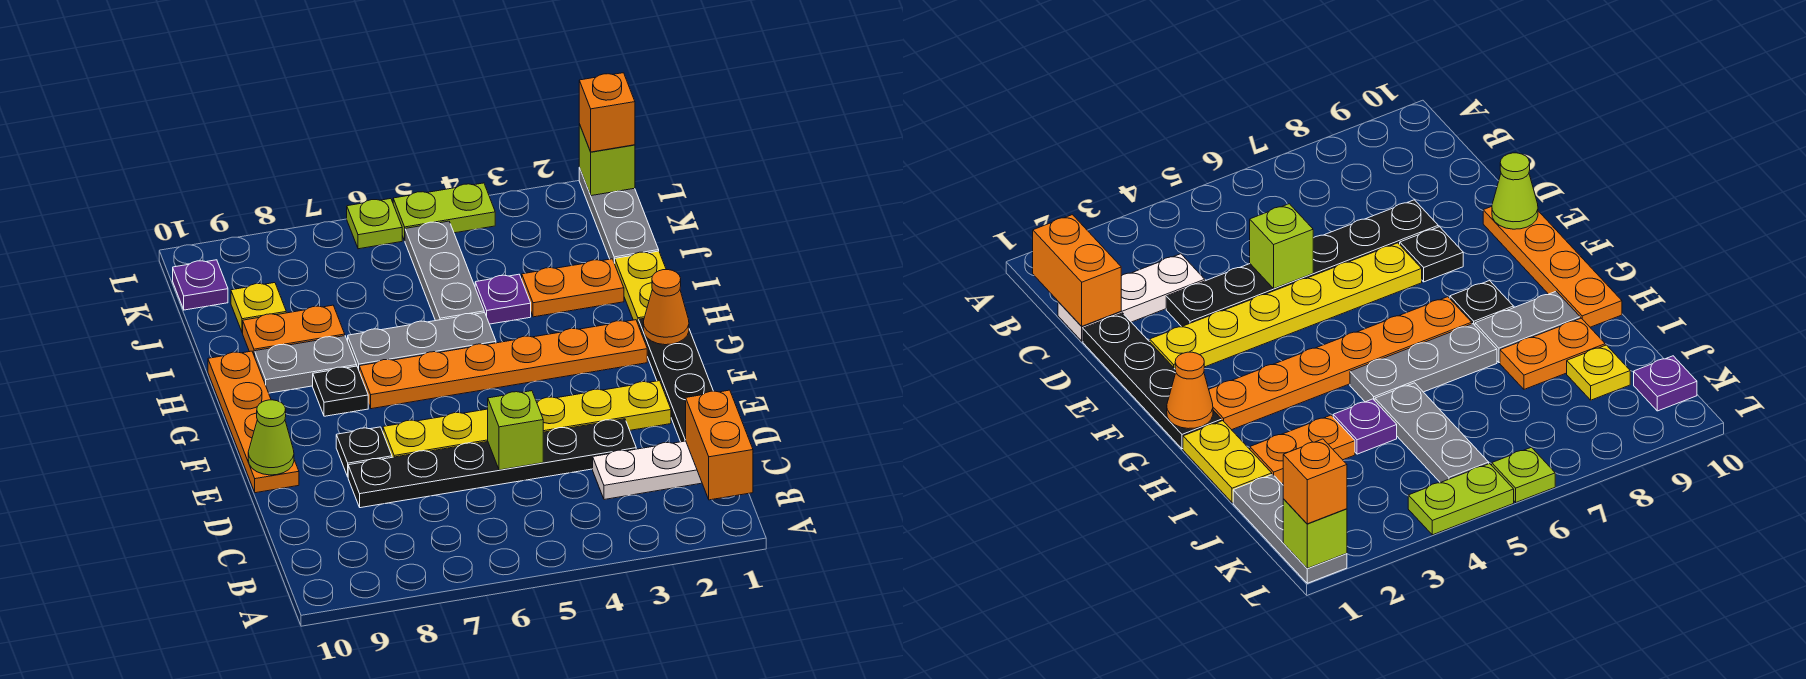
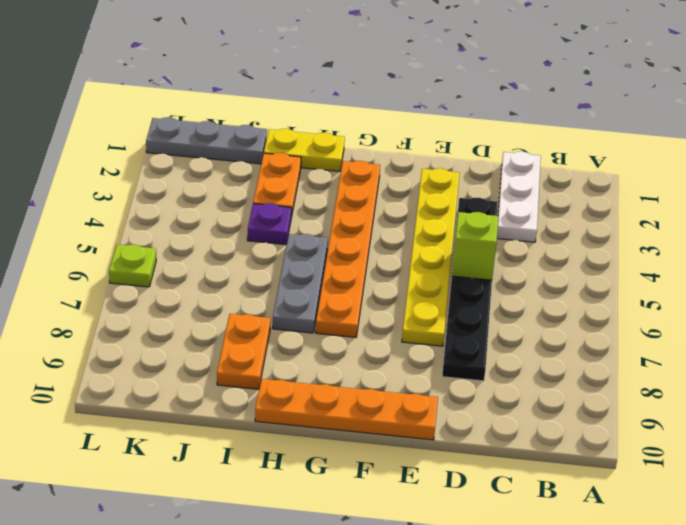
none -> black plate D1:G1 level 1
none -> black plate E8 level 1
none -> black plate G8 level 1

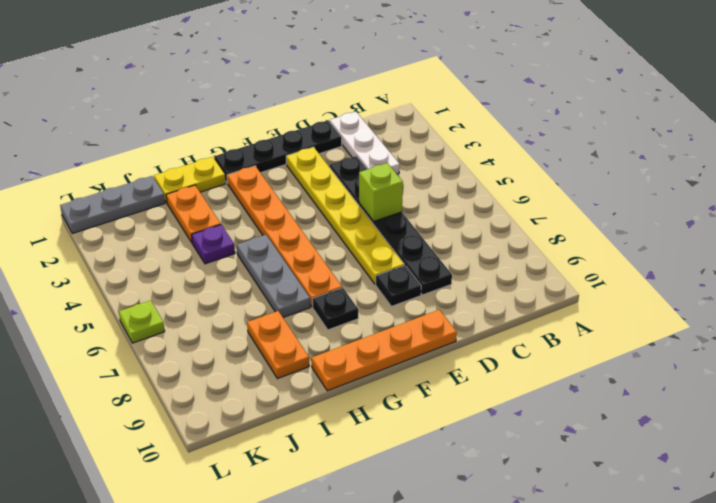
none -> grey plate H8:H9 level 1
none -> grey plate I5:K5 level 1
none -> yellow plate J9 level 1

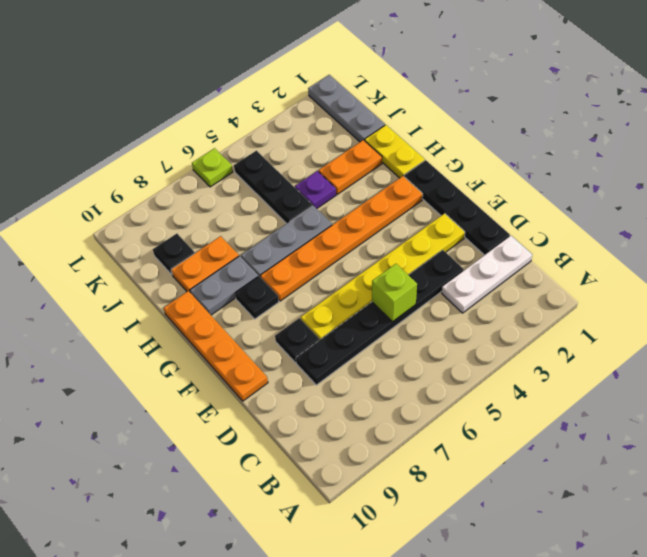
black plate I5:K5 level 1 -> grey plate I5:K5 level 1
black plate J9 level 1 -> yellow plate J9 level 1
none -> purple plate K10 level 1
none -> lime plate L4:L5 level 1
none -> orange brick B1:C1 level 2

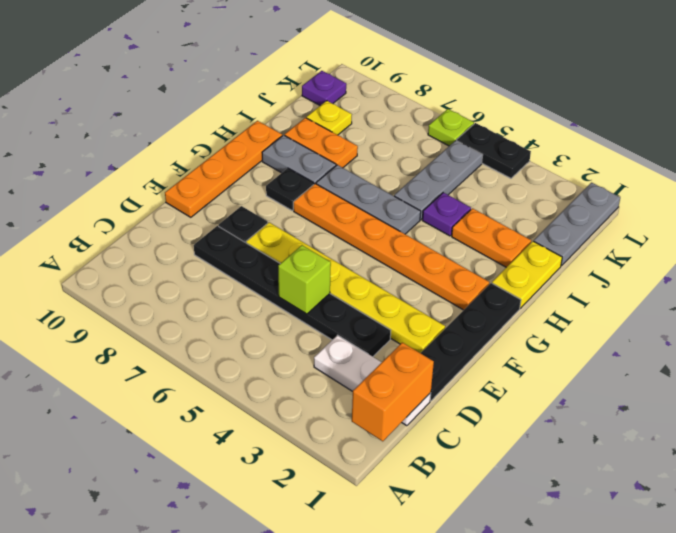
black plate L4:L5 level 1 -> lime plate L4:L5 level 1
none -> lime cone E10 level 2
none -> orange cone G1 level 2
none -> lime brick L1 level 2

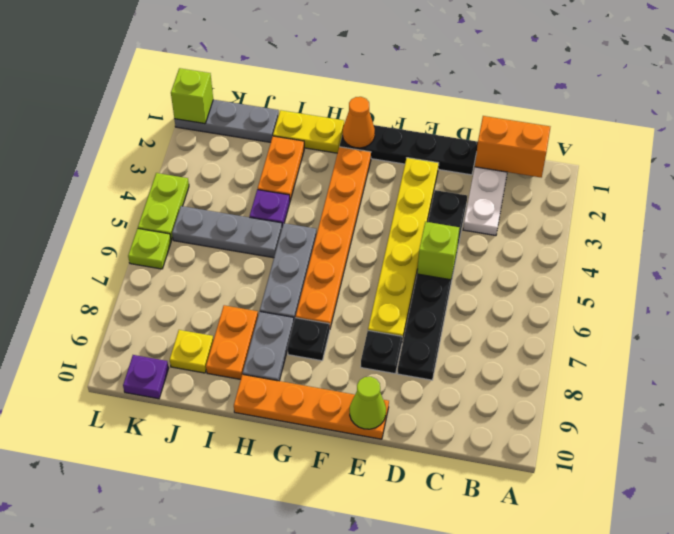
none -> orange brick L1 level 3

